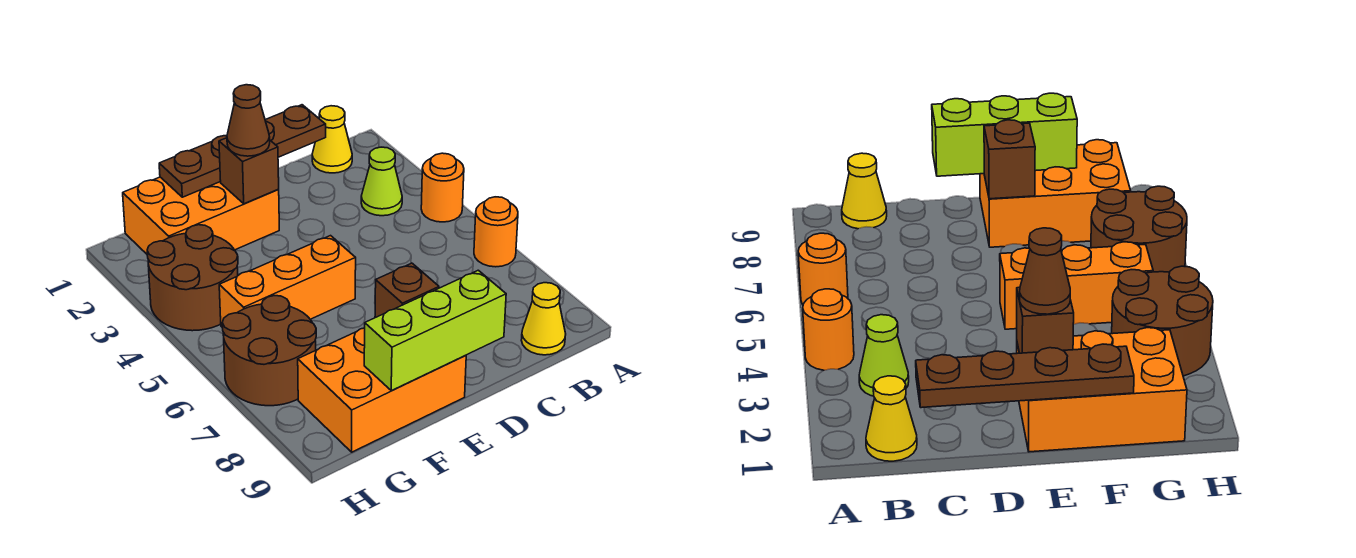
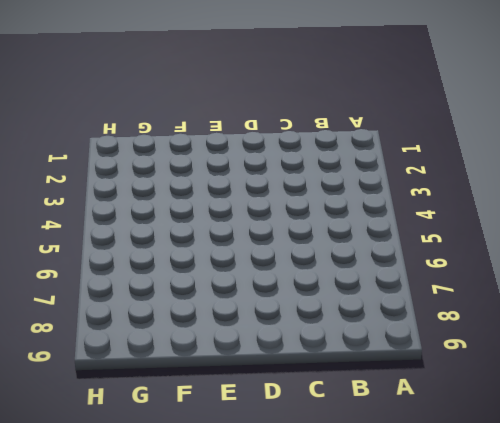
none -> orange round brick A4 level 1
none -> orange round brick A6 level 1
none -> yellow cone B1 level 1

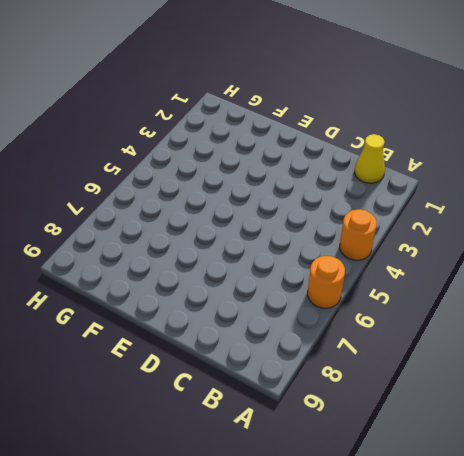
none -> lime cone B3 level 1
none -> yellow cone B9 level 1
none -> orange brick E1:G2 level 1

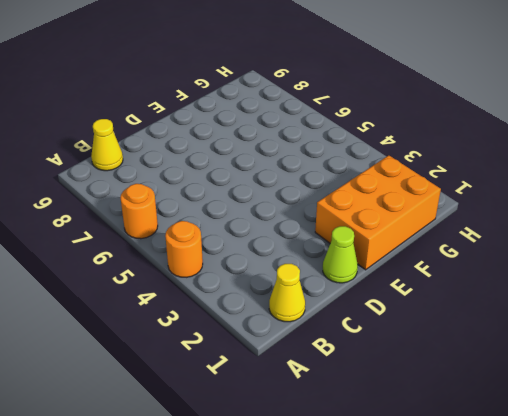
lime cone D1 level 1 -> lime cone B3 level 1
none -> orange brick E5:G5 level 1
none -> orange brick E8:G9 level 1
none -> brown round brick G3:H4 level 1

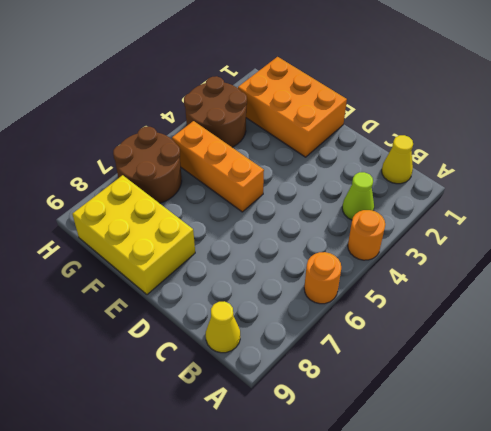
yellow brick E8:G9 level 1 -> orange brick E8:G9 level 1
none -> brown plate C1:F1 level 2
none -> lime brick D9:F9 level 2
none -> brown brick E2 level 2

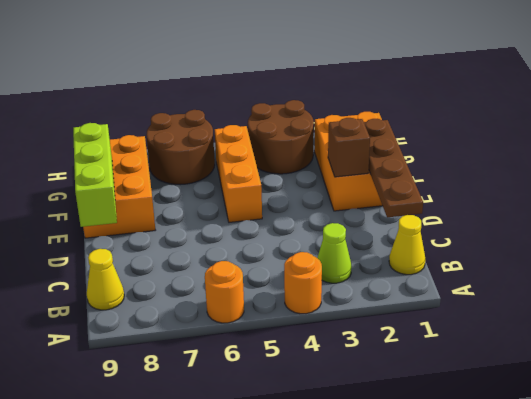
none -> brown brick E8 level 2
none -> brown cone E2 level 3

